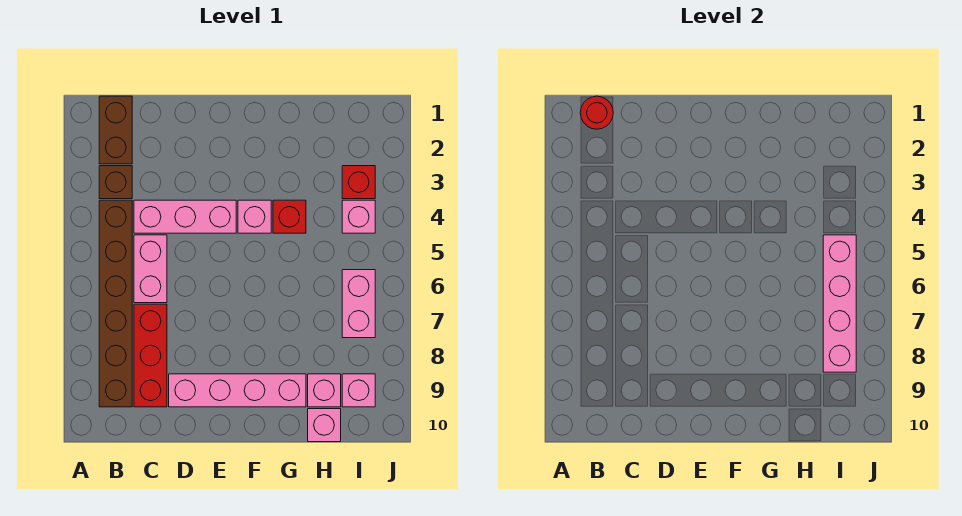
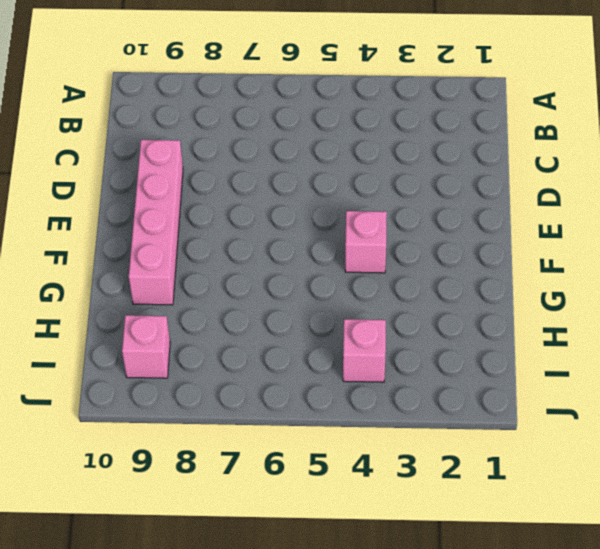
none -> brown brick B1:B2 level 1
none -> brown brick B3 level 1
none -> brown brick B4:B9 level 1

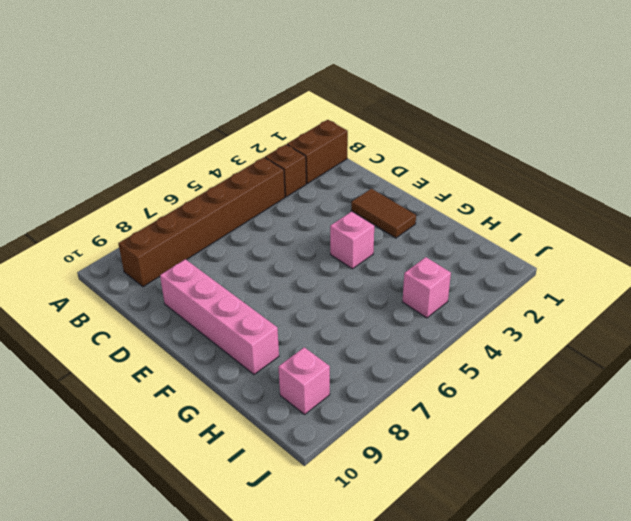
brown tile E2:F2 level 1 -> none
none -> pink brick C4:E4 level 1
none -> pink brick C5:C6 level 1
none -> red brick C7:C9 level 1

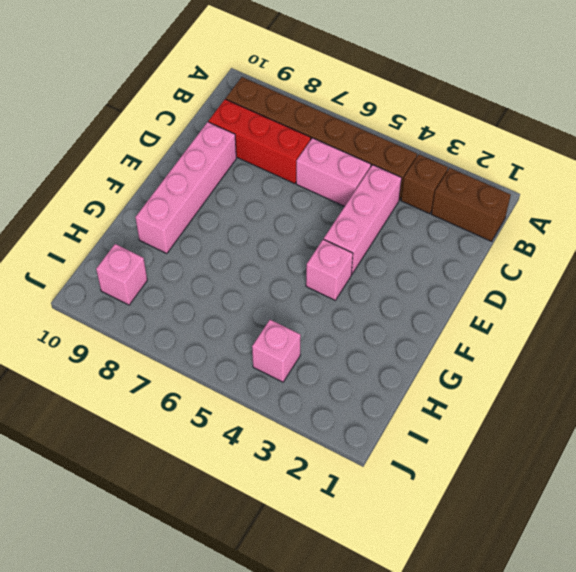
none -> red brick G4 level 1
none -> pink brick H9 level 1
none -> pink brick H10 level 1

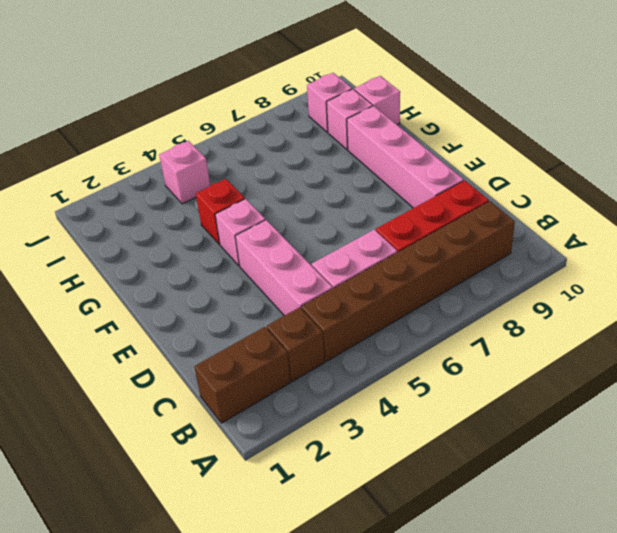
none -> red brick I3 level 1
none -> pink brick I6:I7 level 1
none -> red round brick B1 level 2

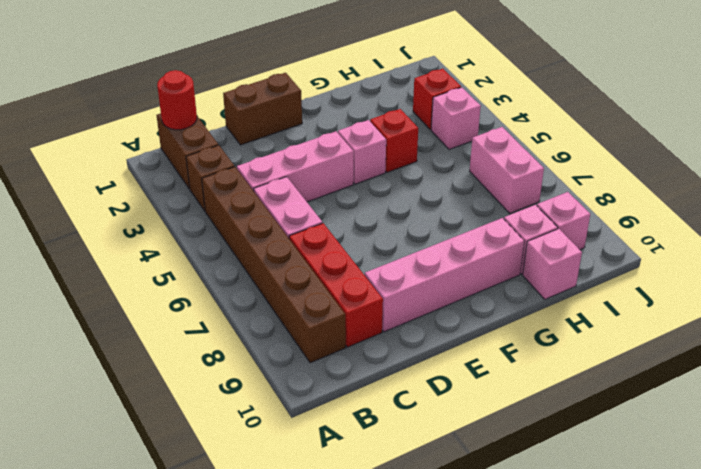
brown brick D1:E1 level 1 -> none
none -> pink brick I5:I8 level 2

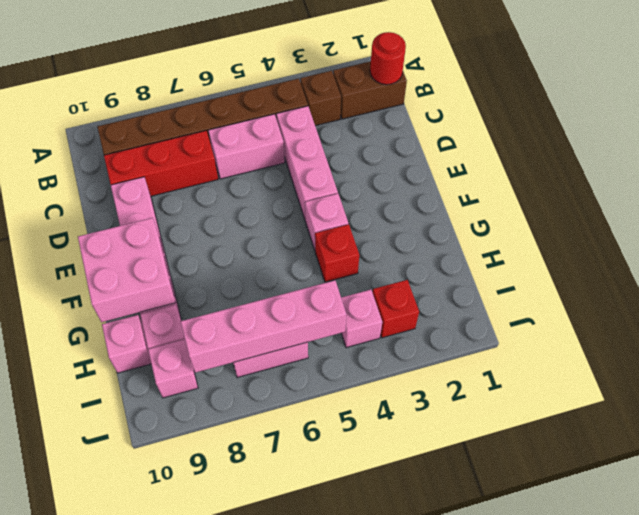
pink brick F9:G10 level 2 -> none

